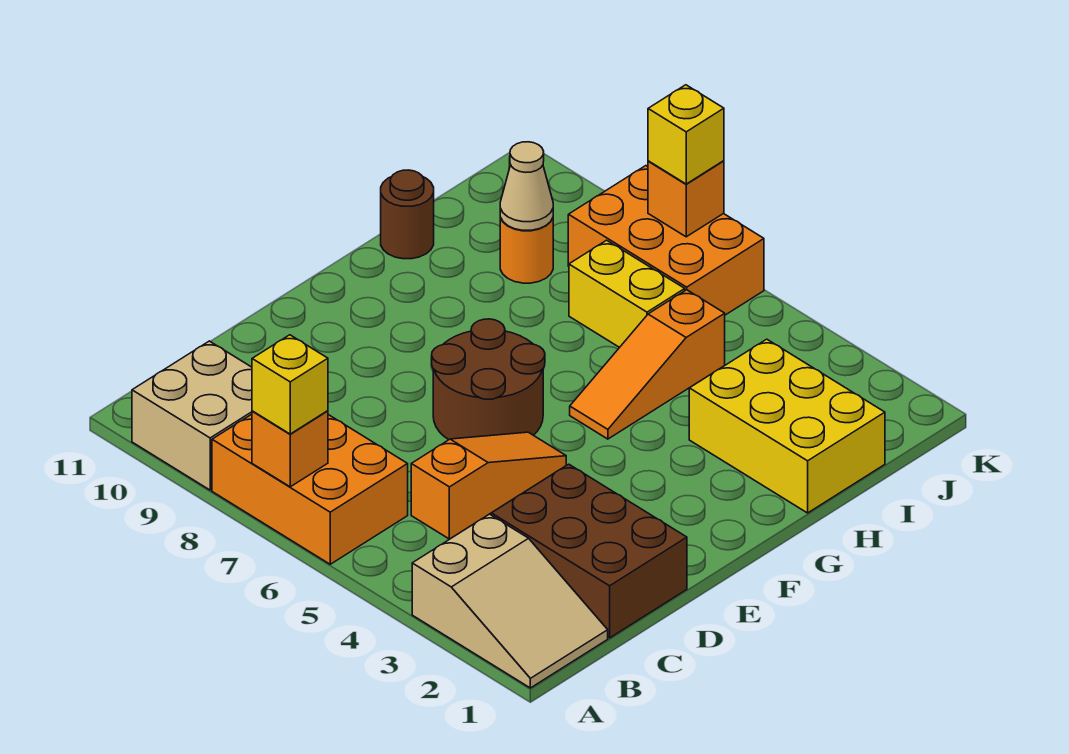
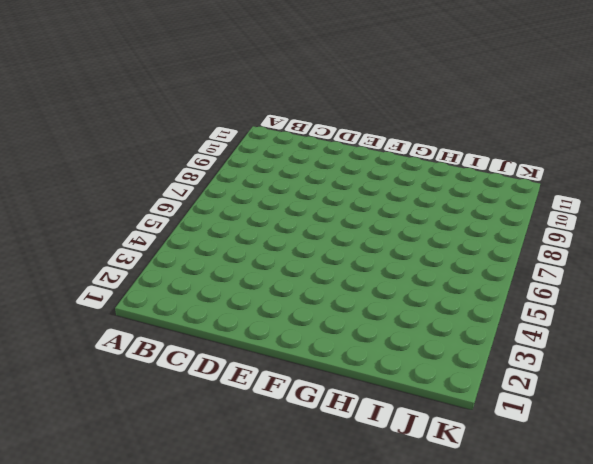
none -> tan slope A1:B3 level 1 top 3
none -> orange brick A6:B8 level 1
none -> tan brick A9:B10 level 1

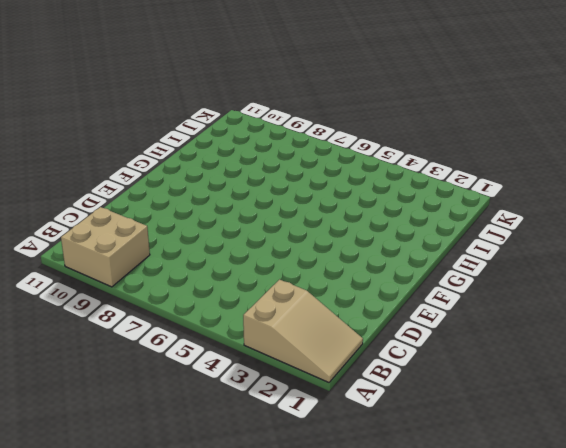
none -> orange brick A6:B8 level 1
none -> brown brick C1:D3 level 1
none -> orange slope C5:E5 level 1 top C

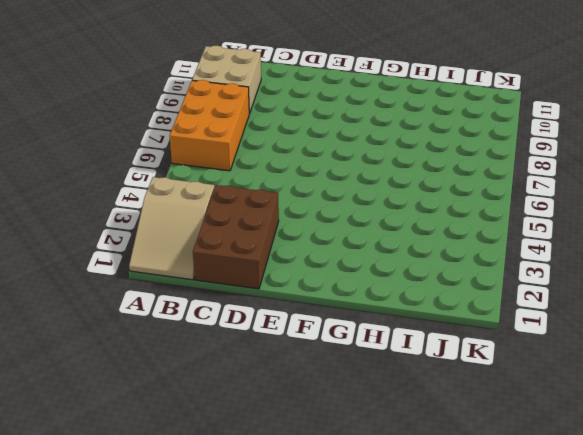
none -> orange slope C5:E5 level 1 top C
none -> brown round brick E6:F7 level 1
none -> orange slope G5:I5 level 1 top I

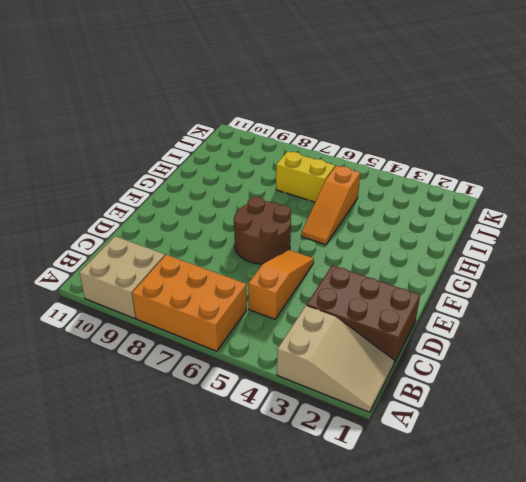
none -> yellow brick H1:I3 level 1
none -> brown round brick H11 level 1
none -> orange round brick I9 level 1

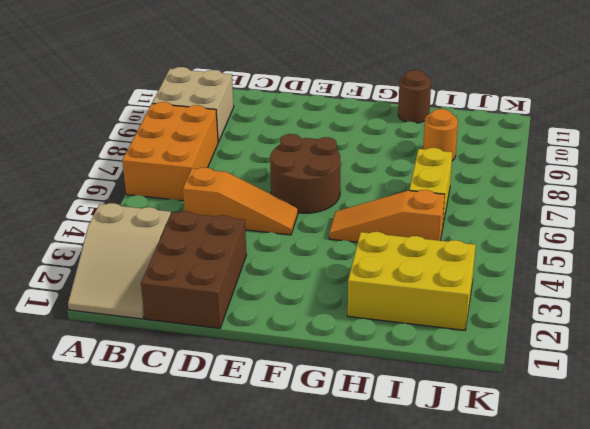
yellow brick H2:J3 level 1 -> yellow brick H1:I3 level 1
none -> orange brick J6:K8 level 1
none -> orange brick A7 level 2
none -> tan cone I9 level 2

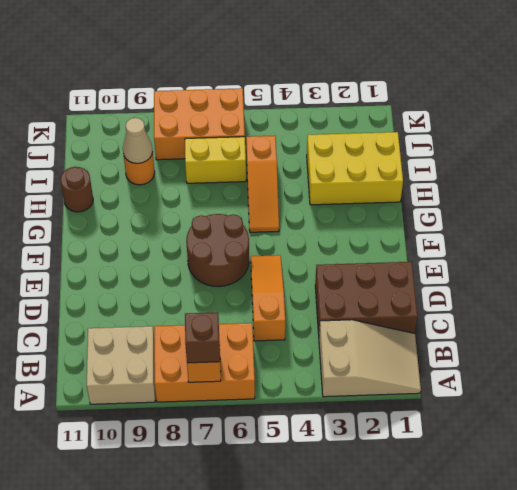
brown brick A7 level 3 -> yellow brick A7 level 3
none -> orange brick K7 level 2
none -> yellow brick K7 level 3

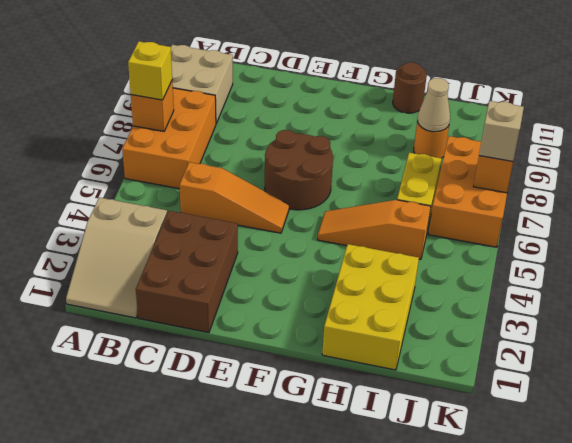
tan brick K7 level 3 -> yellow brick K7 level 3

